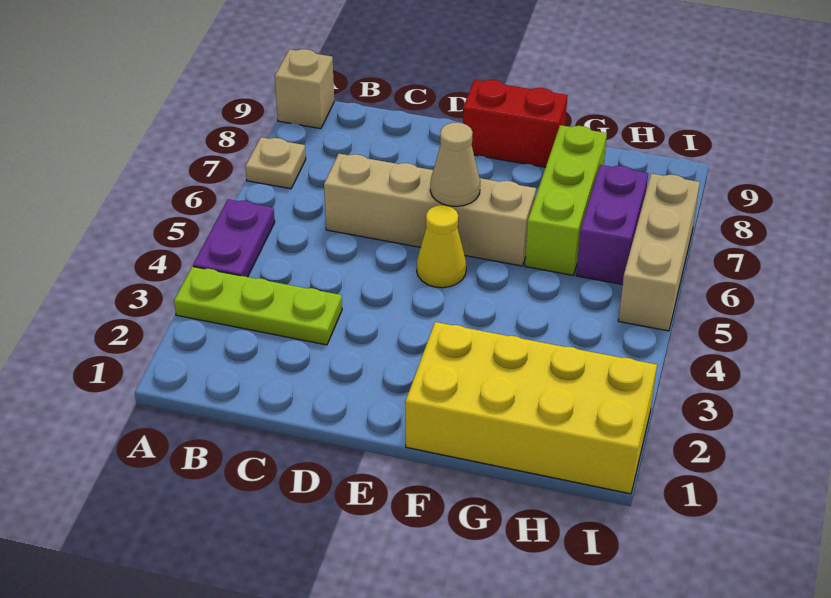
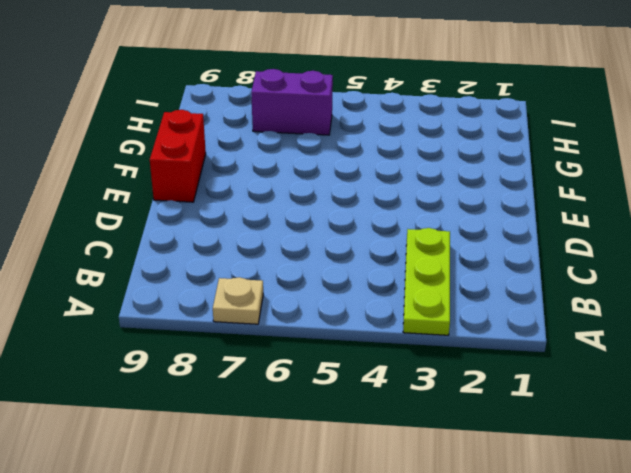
none -> purple plate A4:A5 level 1
none -> tan brick A9 level 1
none -> tan brick C6:F6 level 1

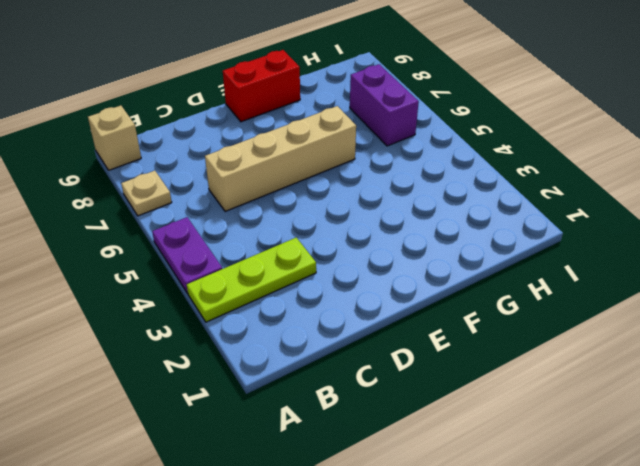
none -> yellow cone E5 level 1
none -> yellow brick F1:I2 level 1
none -> lime brick G6:G8 level 1

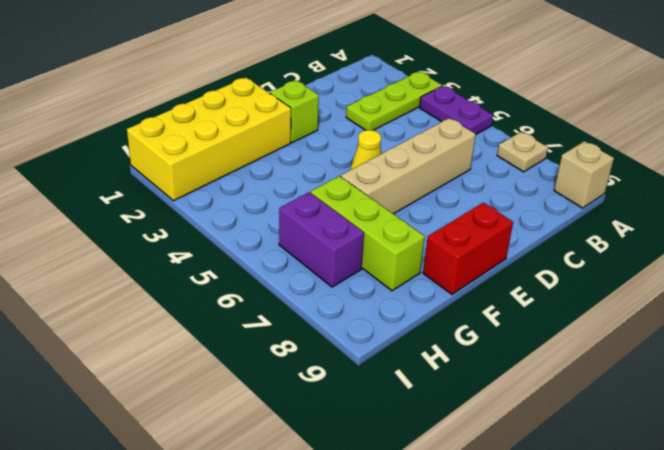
lime brick E2 level 1 -> none
none -> tan brick I5:I7 level 1
none -> tan cone E6 level 2

